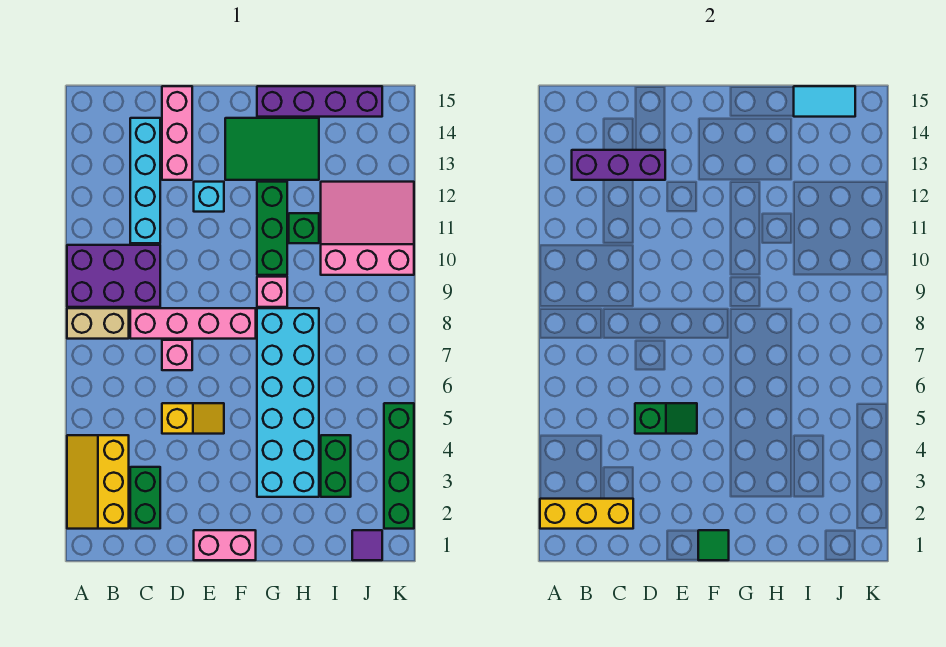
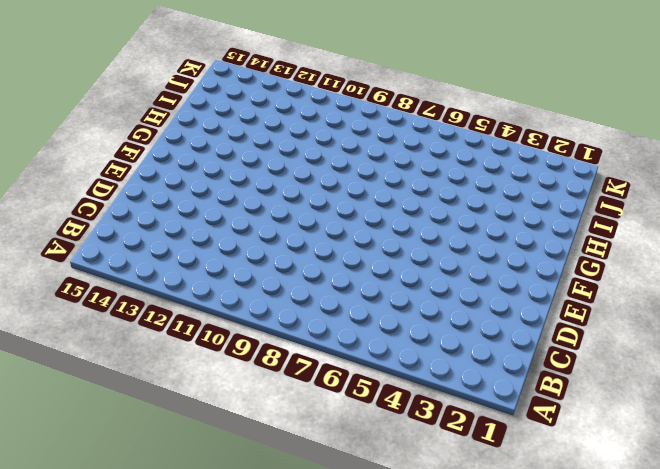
none -> yellow slope A2:B4 level 1 top B
none -> tan brick A8:B8 level 1
none -> purple brick A9:C10 level 1

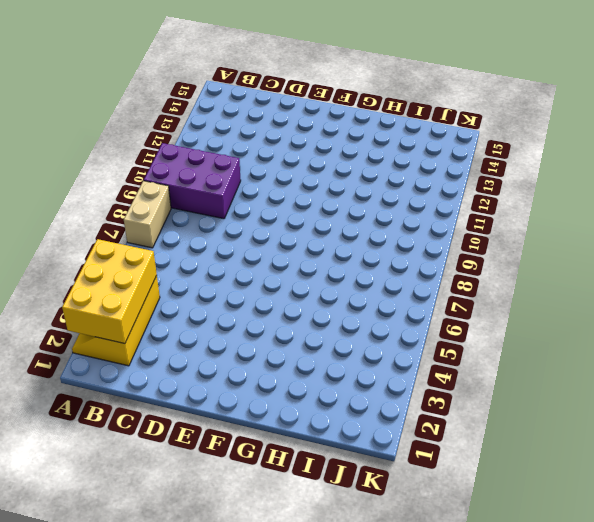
yellow brick A2:B4 level 2 -> yellow brick A2:C2 level 2
tan brick A7:A8 level 1 -> tan brick A8:B8 level 1
none -> green brick C2:C3 level 1
none -> pink brick C8:F8 level 1
none -> cyan brick C11:C14 level 1

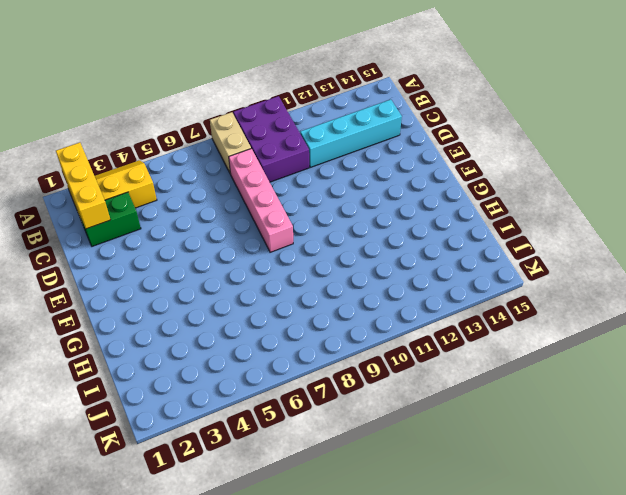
none -> yellow slope D5:E5 level 1 top D
none -> pink brick D7 level 1
none -> pink brick D13:D15 level 1

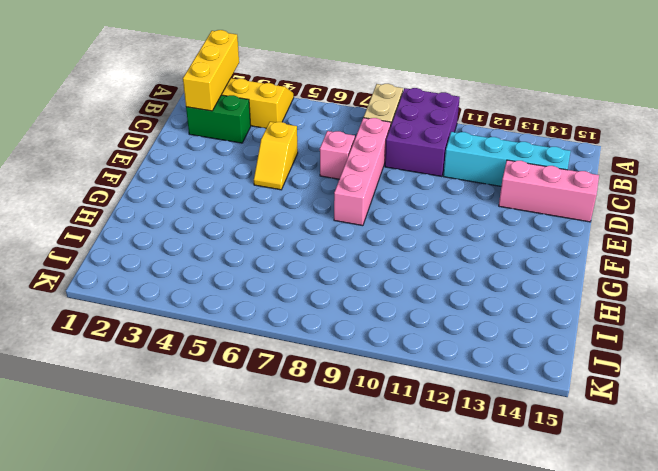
none -> pink brick E1:F1 level 1
none -> cyan brick E12 level 1
none -> green tile F13:H14 level 1

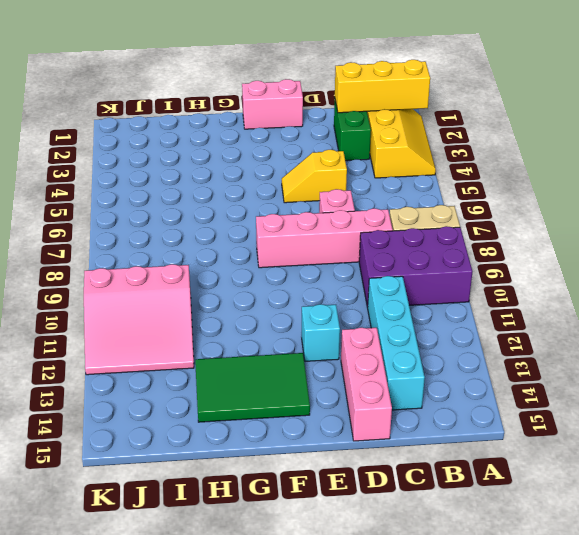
none -> cyan brick G3:H8 level 1
none -> pink brick G9 level 1
none -> green brick G10:G12 level 1

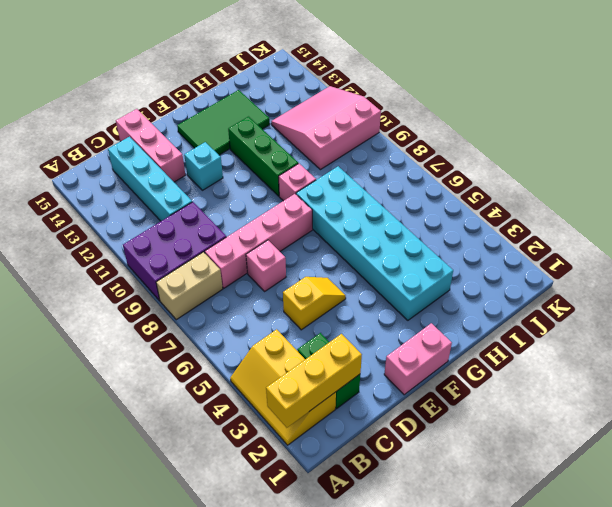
none -> purple brick G15:J15 level 1
none -> green brick H11 level 1
none -> green brick I3:I4 level 1

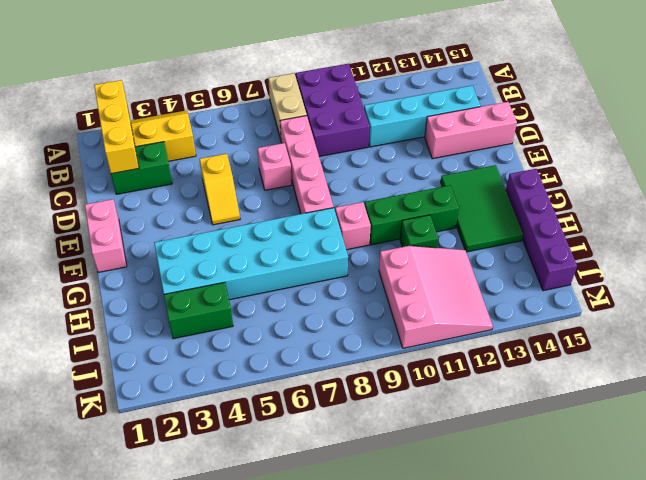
none -> cyan brick E12 level 1
none -> purple tile J1 level 1
none -> green brick K2:K5 level 1

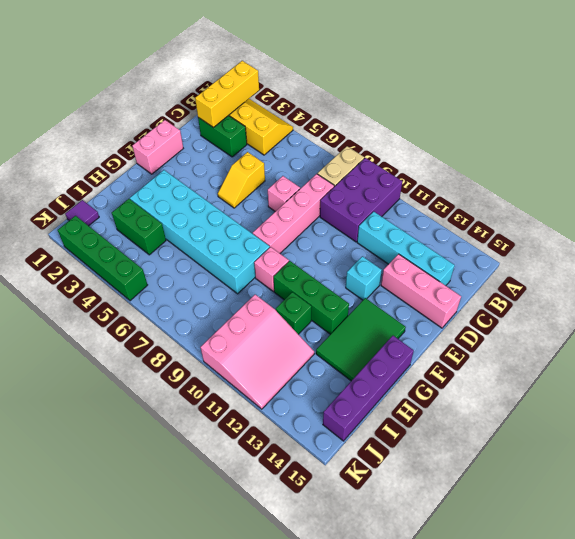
none -> purple brick B13:D13 level 2
none -> green slope D5:E5 level 2 top D
none -> green tile F1 level 2

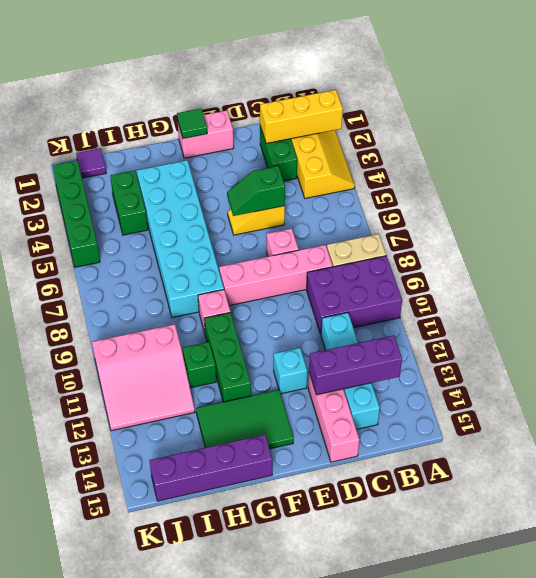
none -> cyan tile I15:J15 level 2

